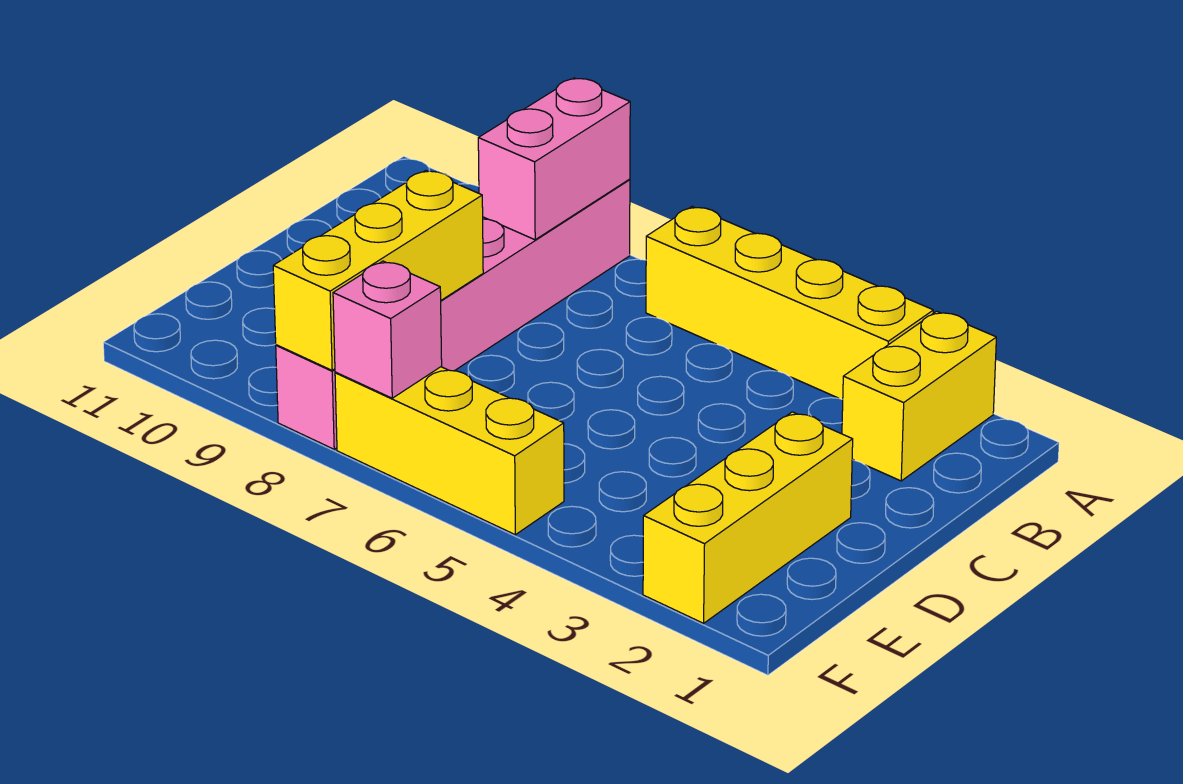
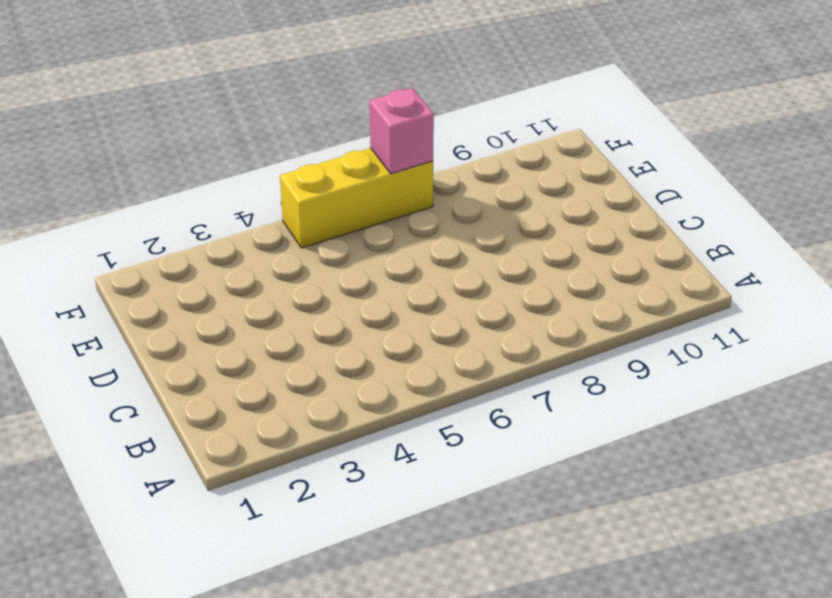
none -> yellow brick A2:B2 level 1
none -> yellow brick A3:A6 level 1

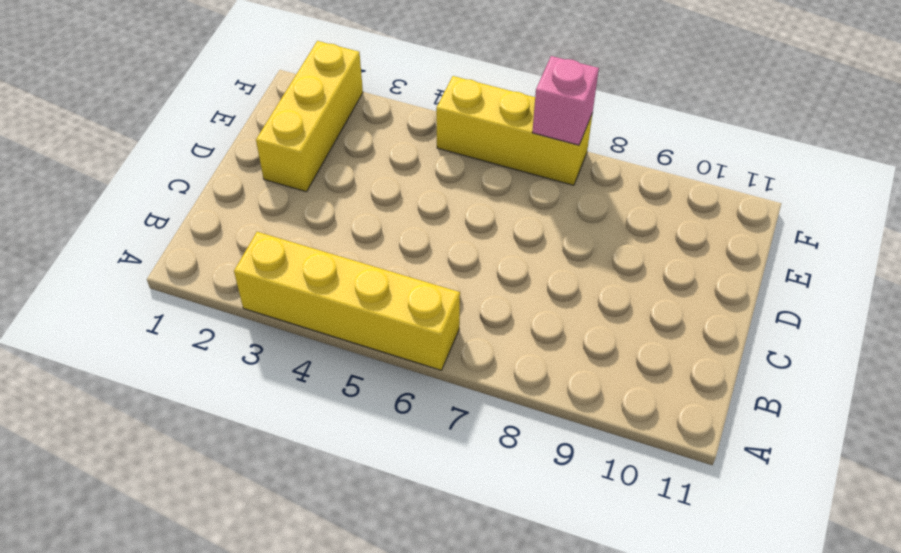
none -> yellow brick A2:B2 level 1
none -> pink brick A8:F8 level 1

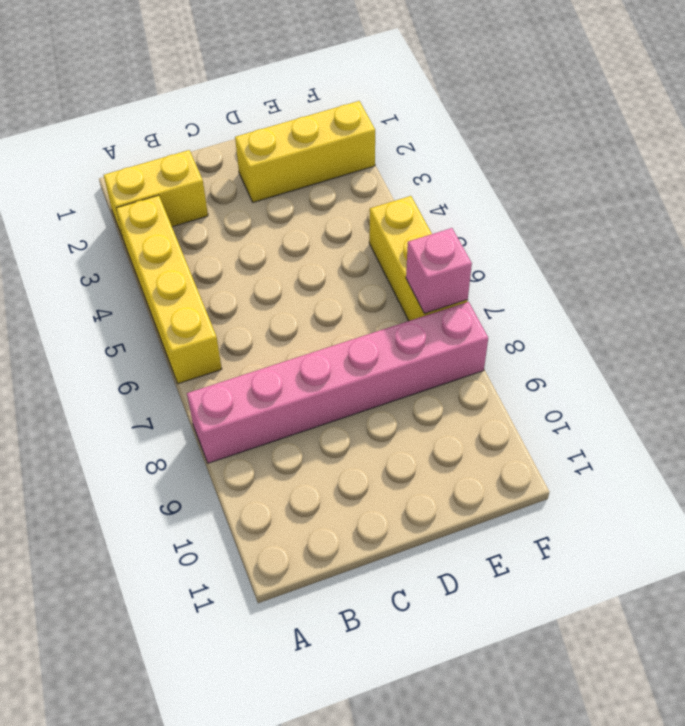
none -> pink brick A8:B8 level 2
none -> yellow brick D8:F8 level 2

